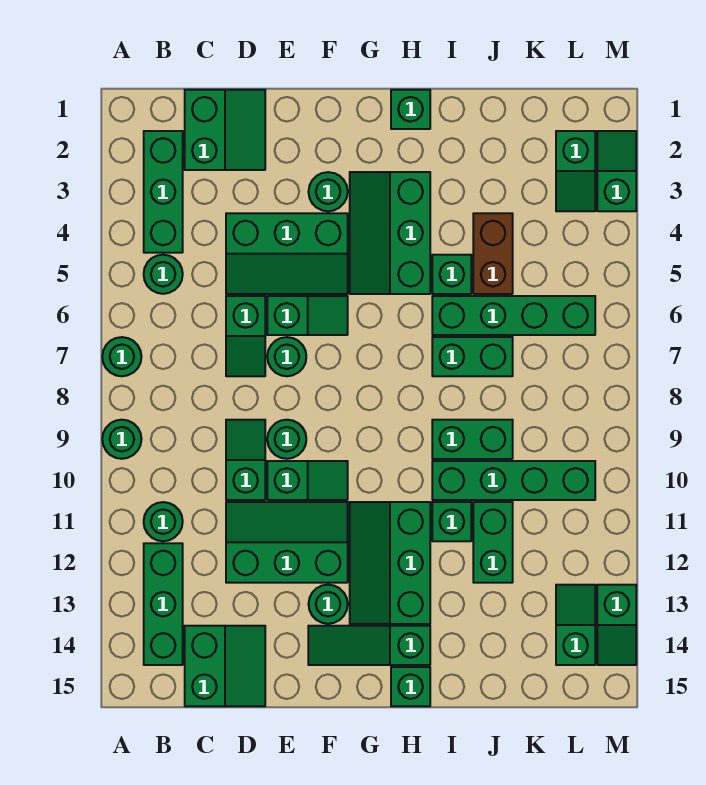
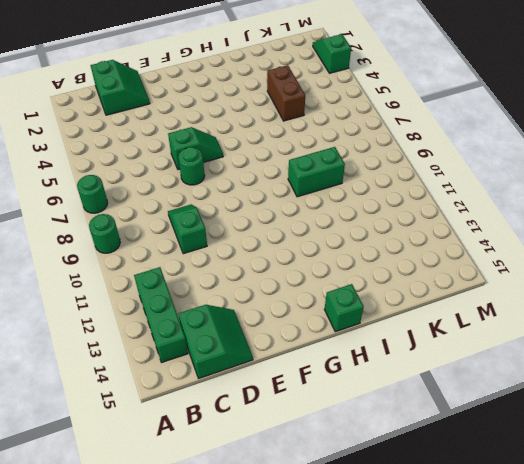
none -> green brick B2:B4 level 1
none -> green round brick B5 level 1
none -> green round brick B11 level 1
none -> green slope D4:F5 level 1 top 4

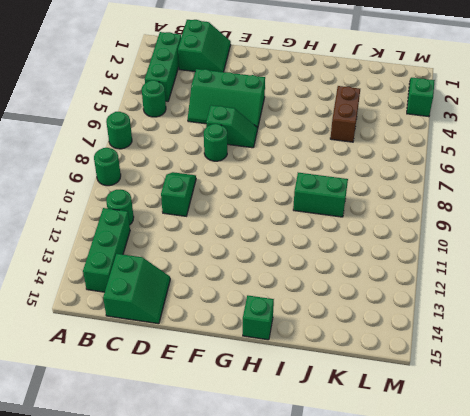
none -> green slope D6:D7 level 1 top 6
none -> green slope D11:F12 level 1 top 12
none -> green round brick E9 level 1
none -> green slope E10:F10 level 1 top E

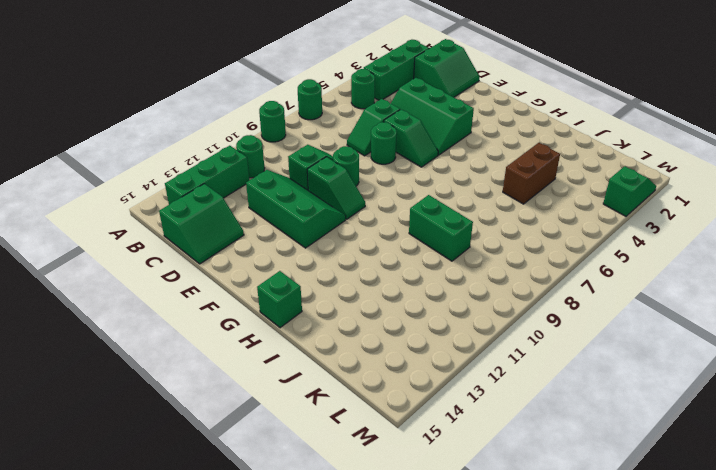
none -> green round brick F3 level 1
none -> green round brick F13 level 1
none -> green slope F14:H14 level 1 top H
none -> green slope G3:H5 level 1 top H

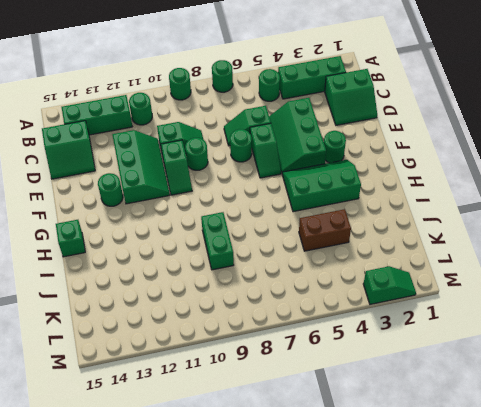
none -> green slope F14:H14 level 1 top H
none -> green slope G11:H13 level 1 top H
none -> green brick H1 level 1
none -> green brick I5 level 1

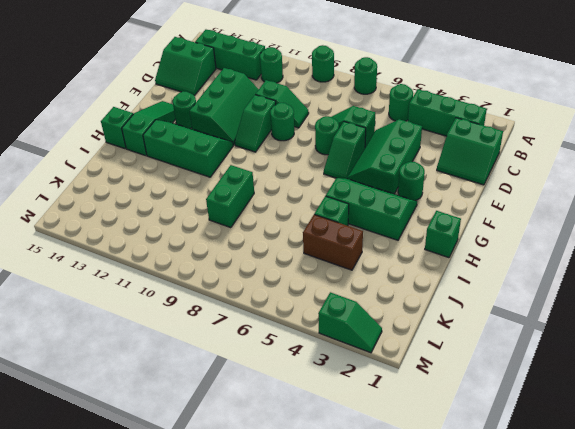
none -> green brick I6:L6 level 1
none -> green brick I7:J7 level 1
none -> green brick I10:L10 level 1
none -> green brick I11 level 1

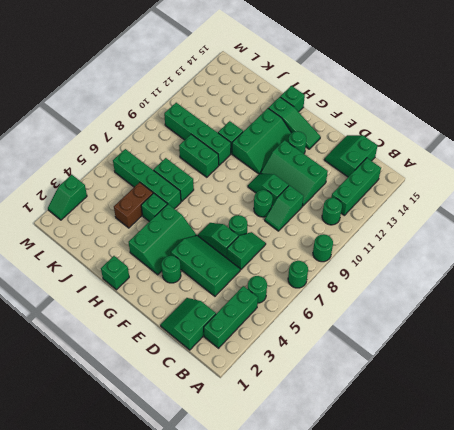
none -> green brick J11:J12 level 1
none -> green slope L2:L3 level 1 top 2
none -> green slope L13:L14 level 1 top 14
none -> green slope M13:M14 level 1 top 13

